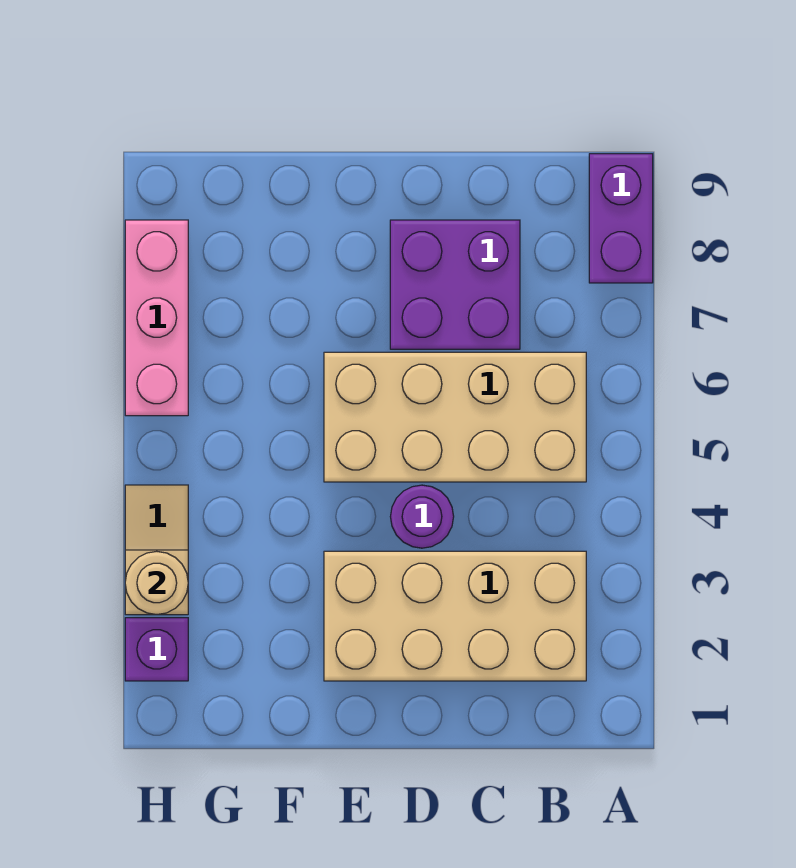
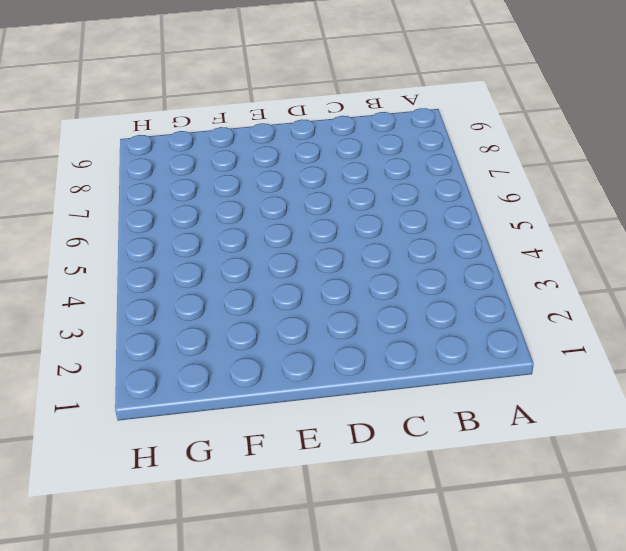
none -> purple brick A8:A9 level 1
none -> tan brick B2:E3 level 1

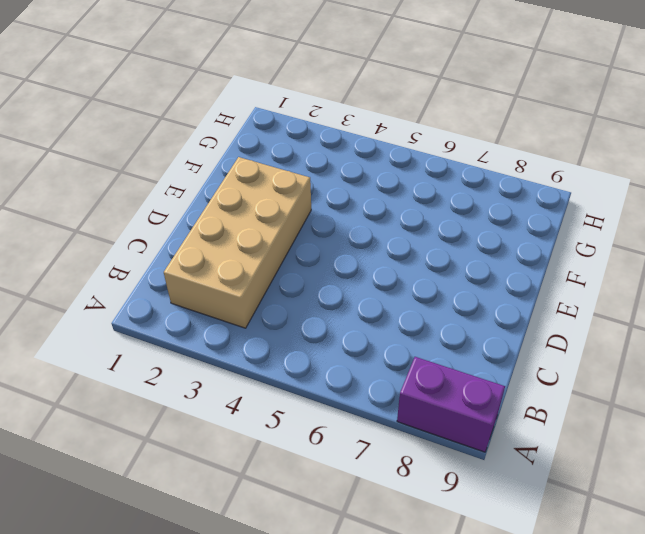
none -> tan brick B5:E6 level 1
none -> purple brick C7:D8 level 1

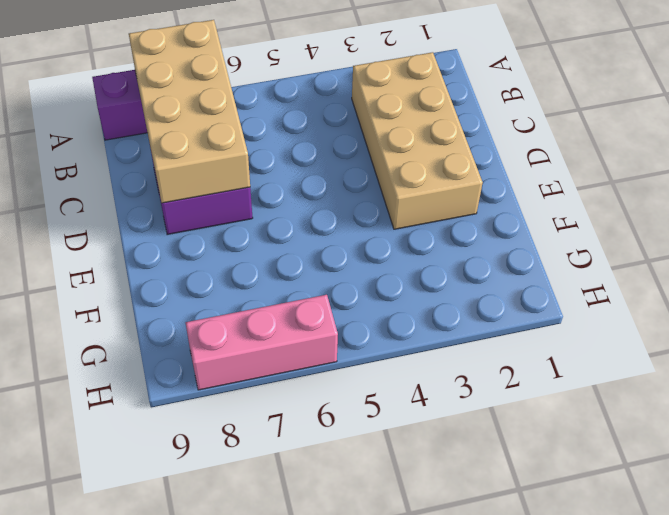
tan brick A7:D8 level 2 -> tan brick B5:E6 level 1
none -> purple round brick D4 level 1
none -> purple brick H2 level 1

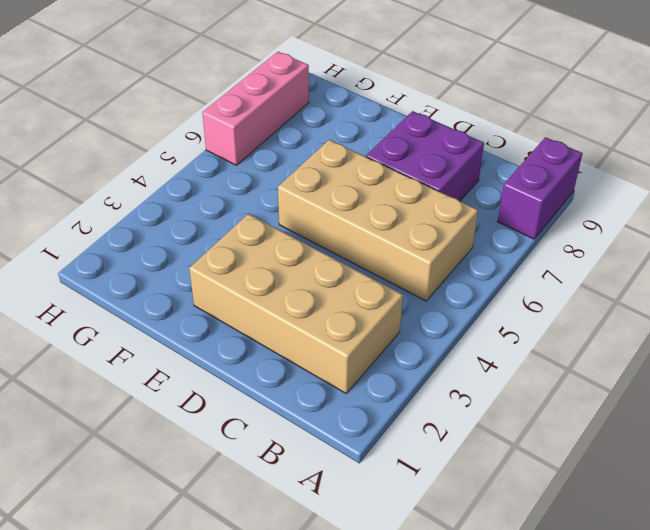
none -> purple round brick D4 level 1
none -> purple brick H2 level 1

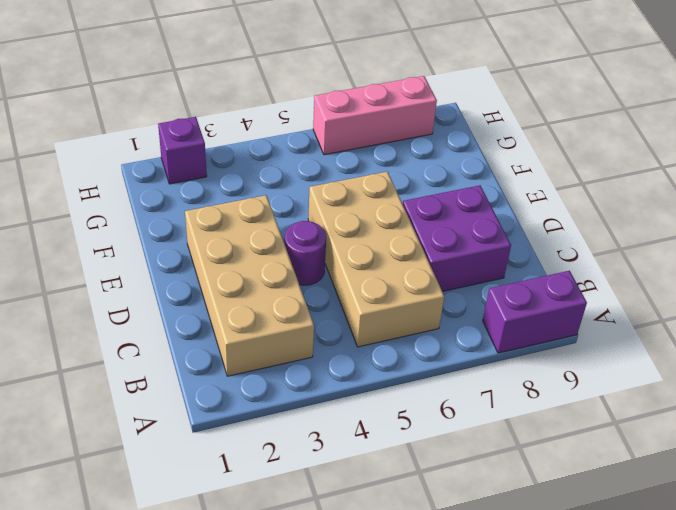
none -> tan slope H3:H4 level 1 top 3
none -> tan round brick H3 level 2

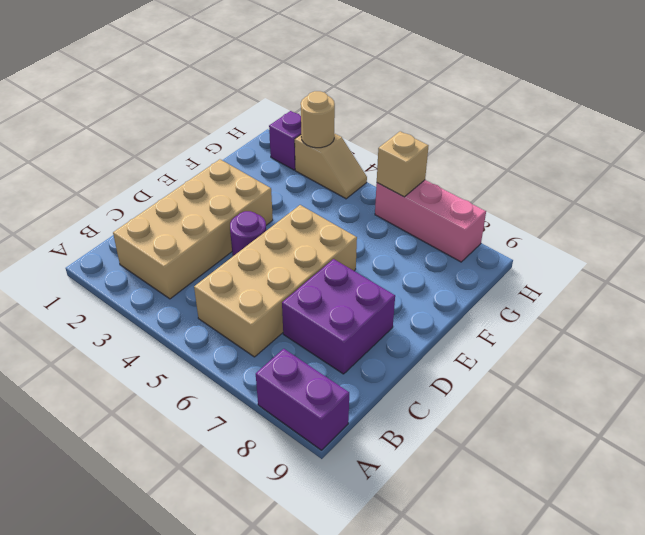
tan brick H6 level 2 -> none

